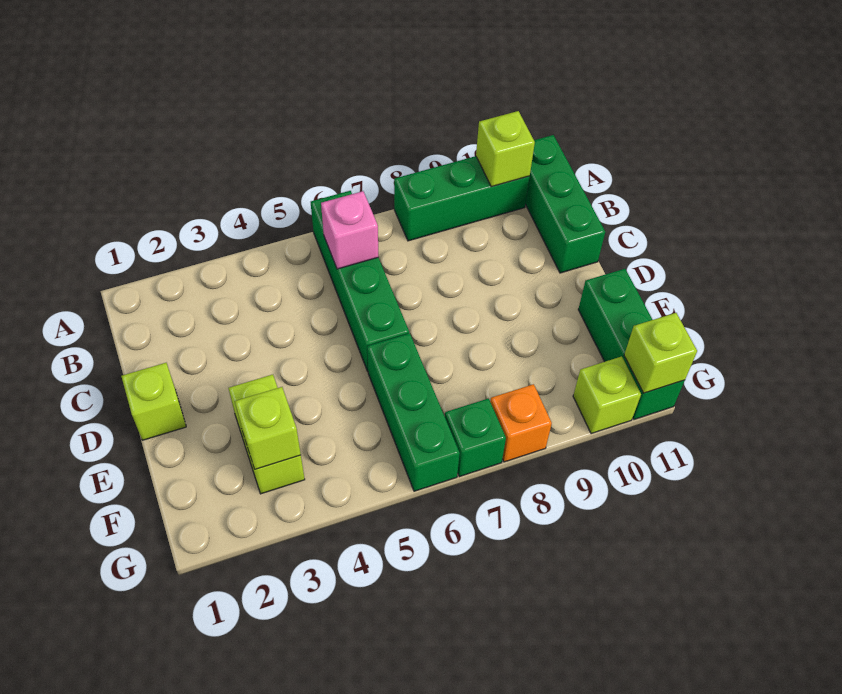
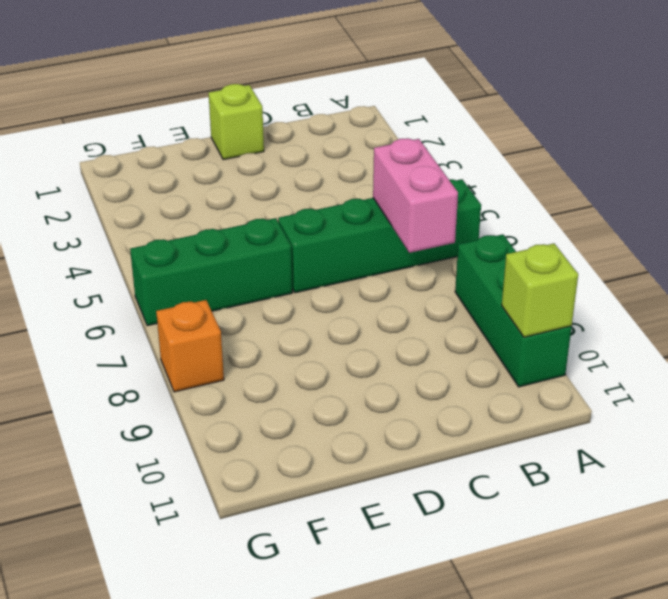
pink brick B6:B7 level 2 -> pink brick B6 level 2
none -> green brick A11:C11 level 1
none -> lime brick E3:F3 level 1
none -> green brick E11:G11 level 1

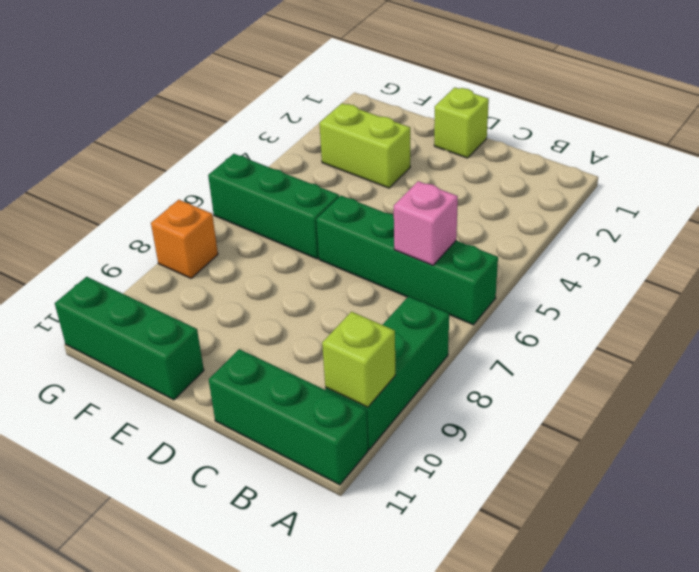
none -> green brick G7 level 1
none -> lime brick G10 level 1
none -> lime brick F3 level 2

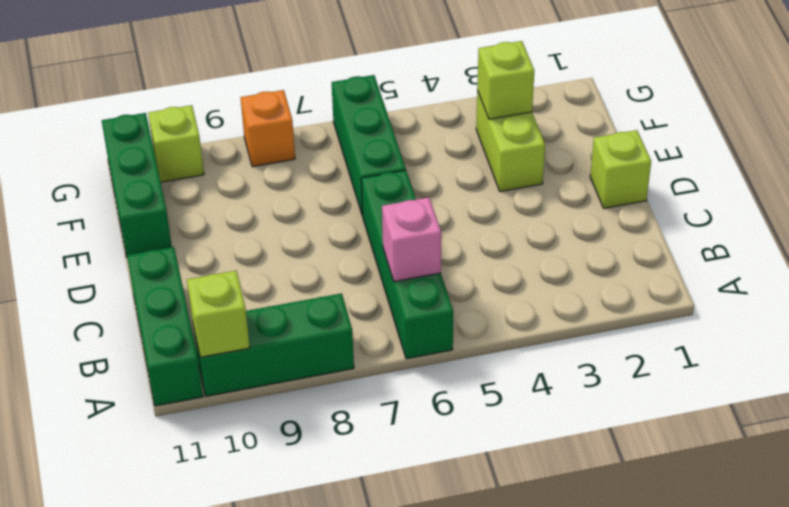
none -> green brick G7 level 1
none -> lime brick G11 level 2

